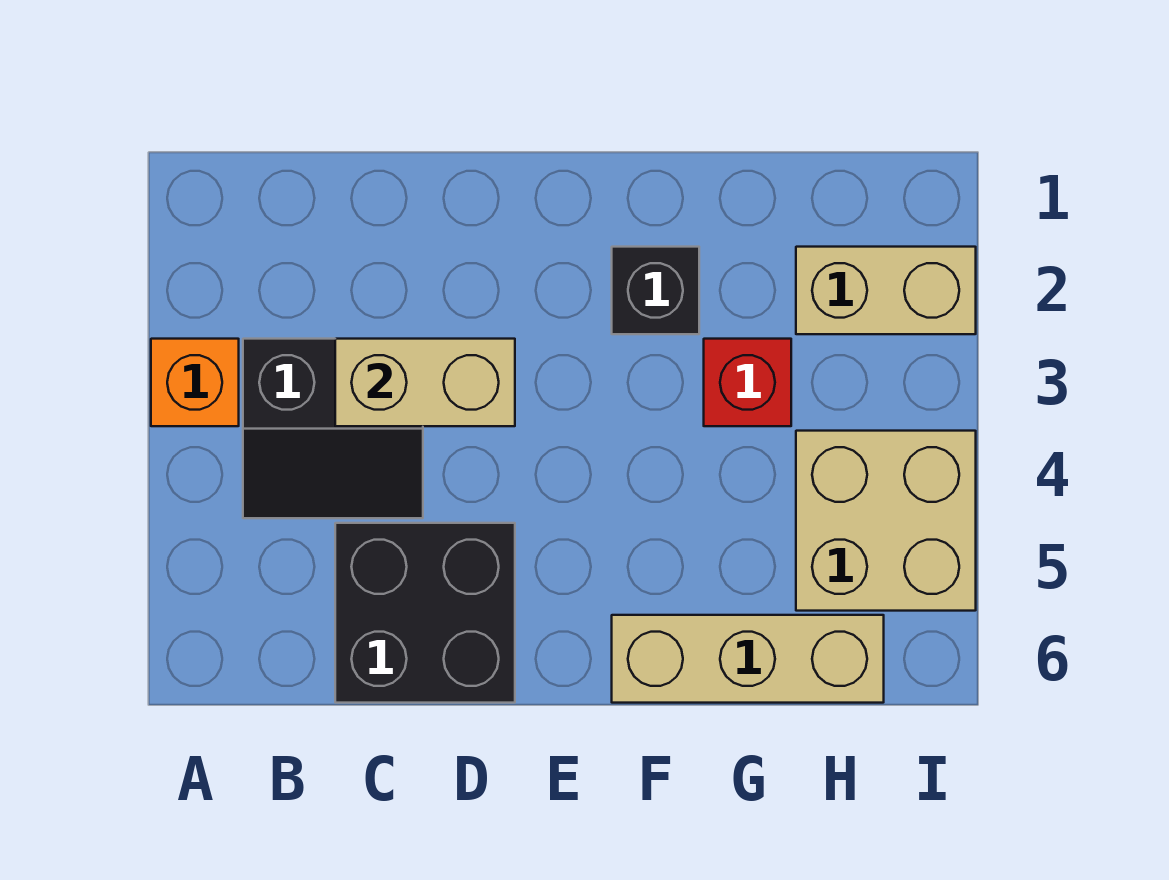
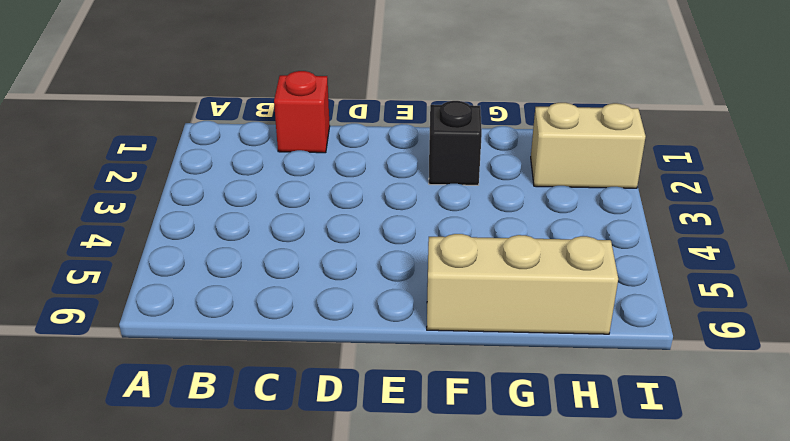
red brick C1 level 1 -> red brick G3 level 1
none -> orange brick A3 level 1
none -> black slope B3:C4 level 1 top 3

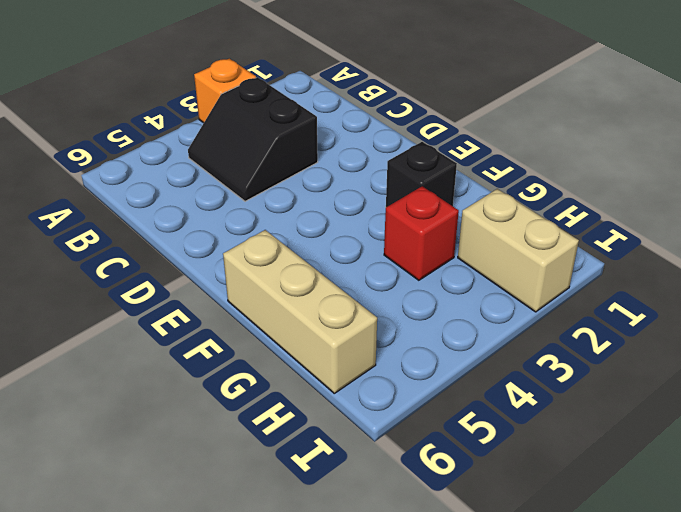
none -> black brick C5:D6 level 1
none -> tan brick H4:I5 level 1

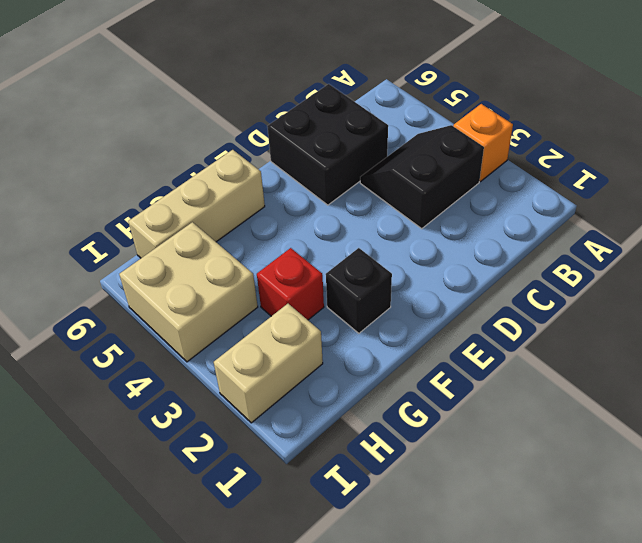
none -> tan brick C3:D3 level 2

